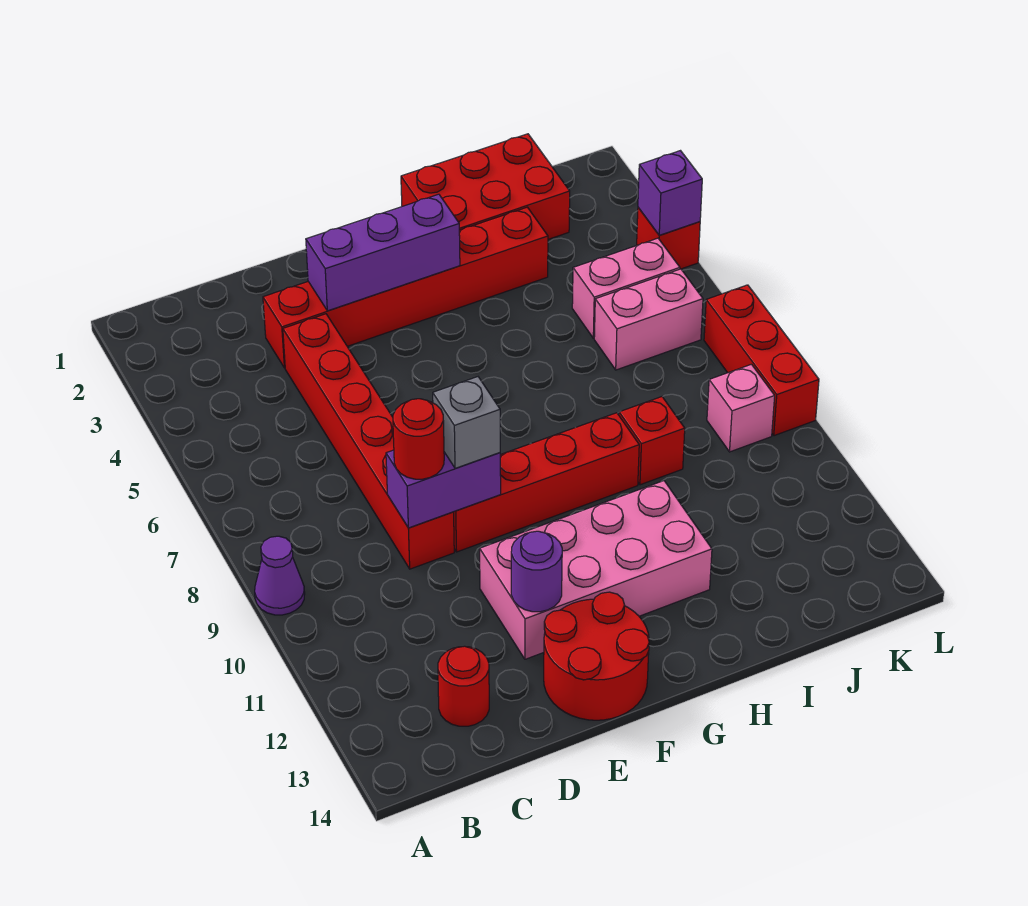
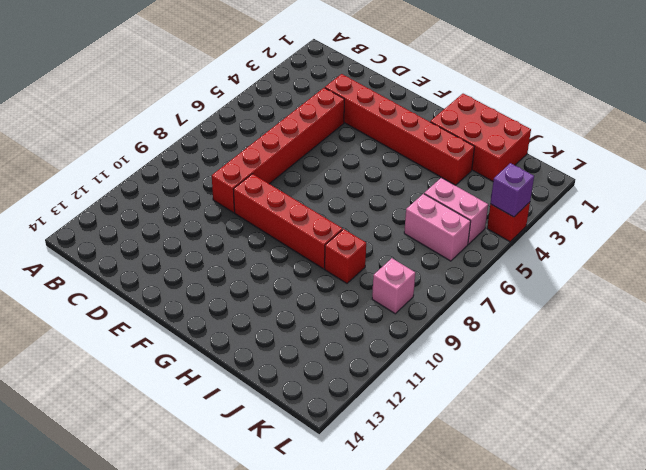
none -> purple cone A9 level 1
none -> red round brick C13 level 1
none -> pink brick E11:H12 level 1

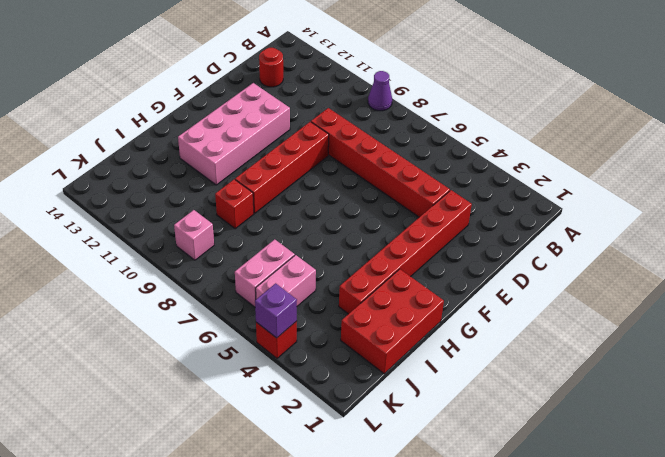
none -> red round brick E13:F14 level 1
none -> red brick L7:L9 level 1
none -> purple brick D9:E9 level 2

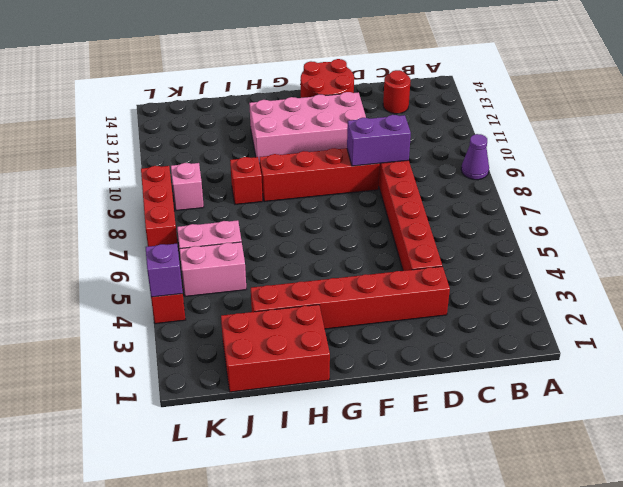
none -> purple brick E3:G3 level 2
none -> purple round brick E12 level 2
none -> red round brick D9 level 3

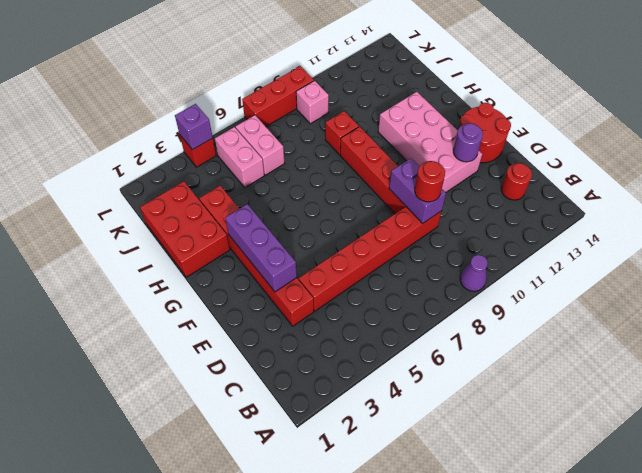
none -> grey brick E9 level 3

